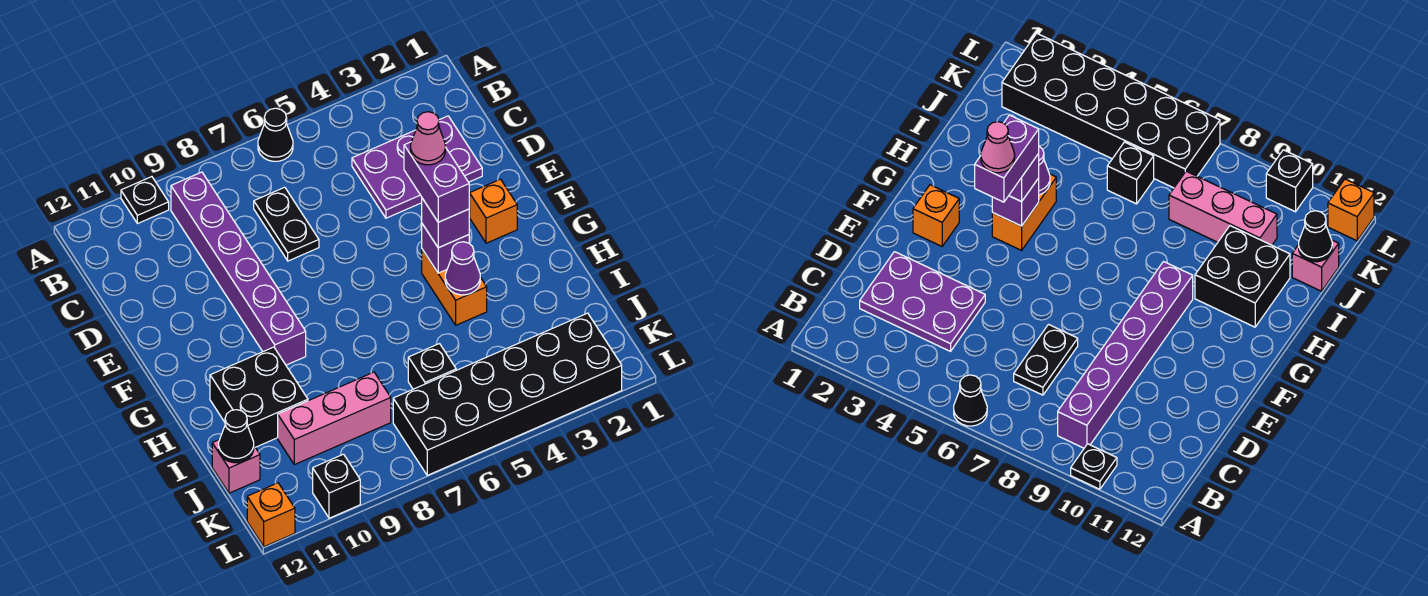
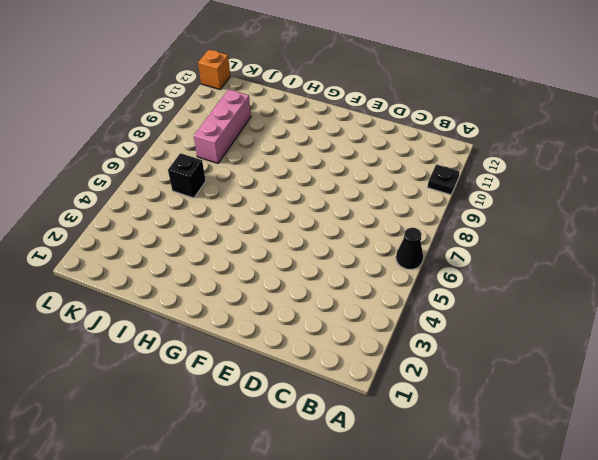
none -> purple brick B9:G9 level 1
none -> purple plate C2:D4 level 1
none -> black plate C7:D7 level 1

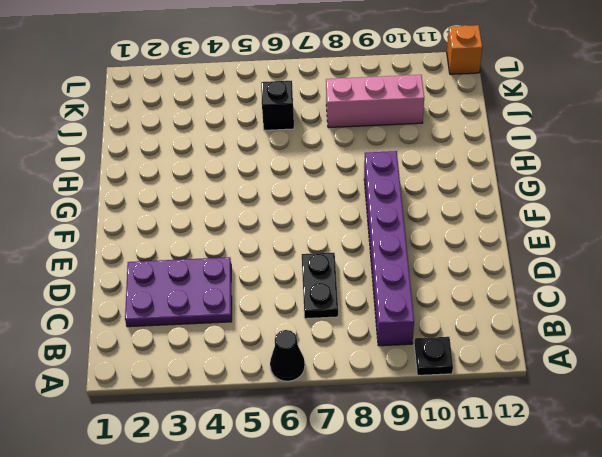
none -> orange brick F2 level 1
none -> orange brick G4:H4 level 1
none -> black brick H10:I11 level 1

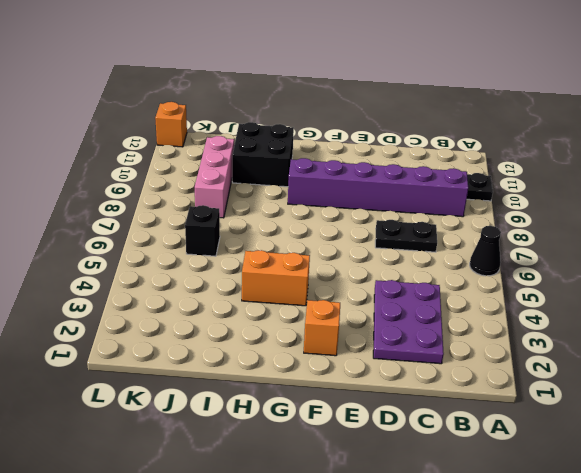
none -> pink brick J12 level 1
none -> black brick K2:L7 level 1
none -> black brick L10 level 1

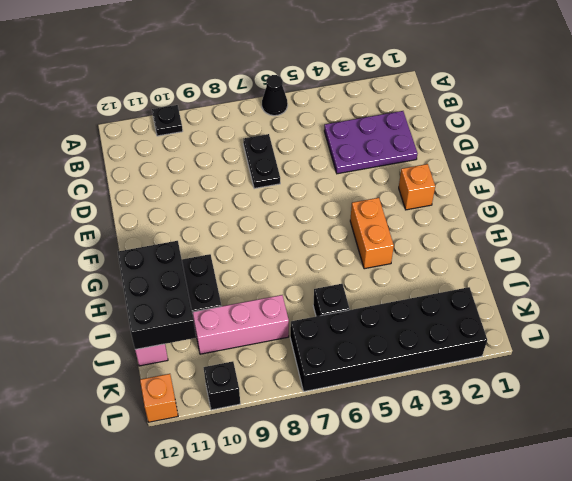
black brick H11:J12 level 2 -> black cone J12 level 2
none -> purple brick B9:G9 level 1
none -> purple brick G4 level 2
none -> purple cone H4 level 2

